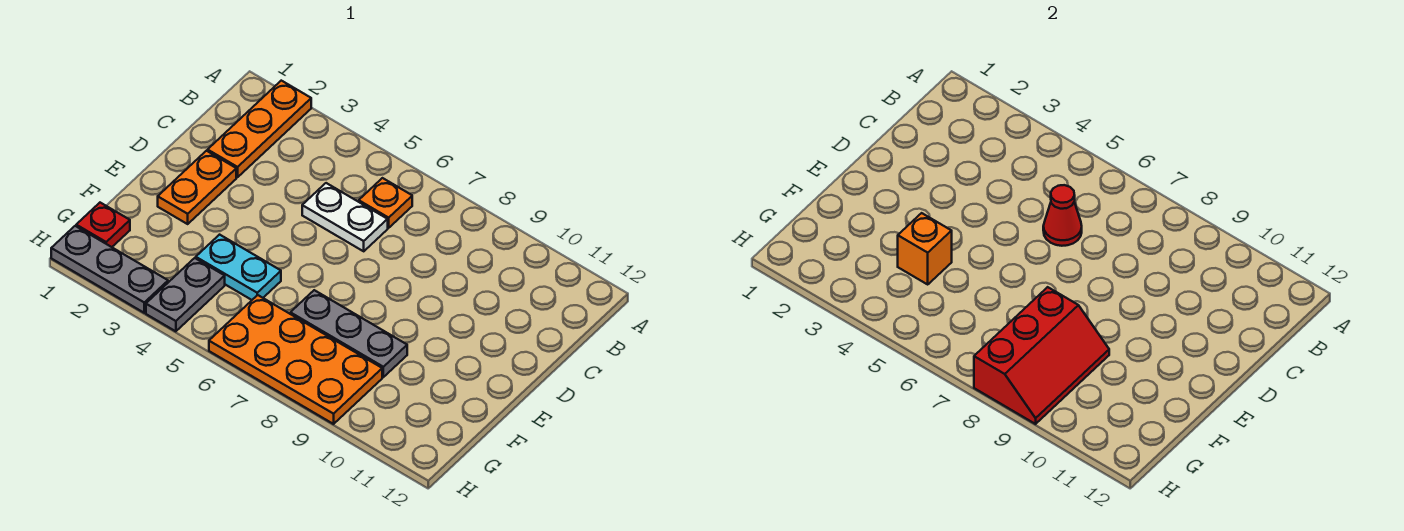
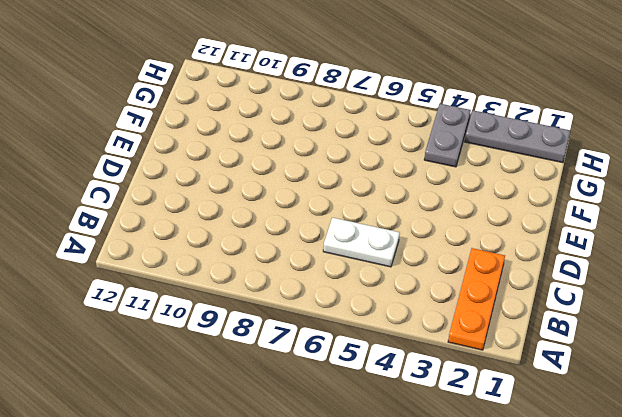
none -> orange plate B6 level 1
none -> orange plate D2:E2 level 1
none -> cyan plate F4:F5 level 1

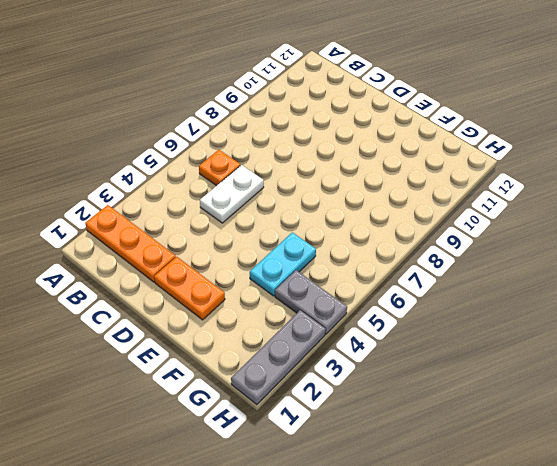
none -> grey plate F7:F9 level 1
none -> red plate G1 level 1
none -> orange plate G6:H9 level 1

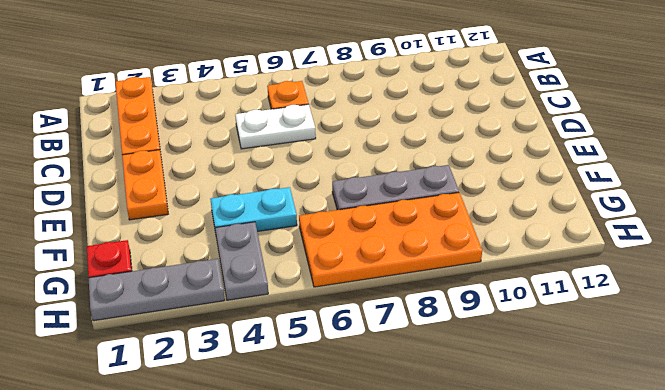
none -> red cone C6 level 2
none -> orange brick F4 level 2
none -> red slope F8:H9 level 2 top 8

